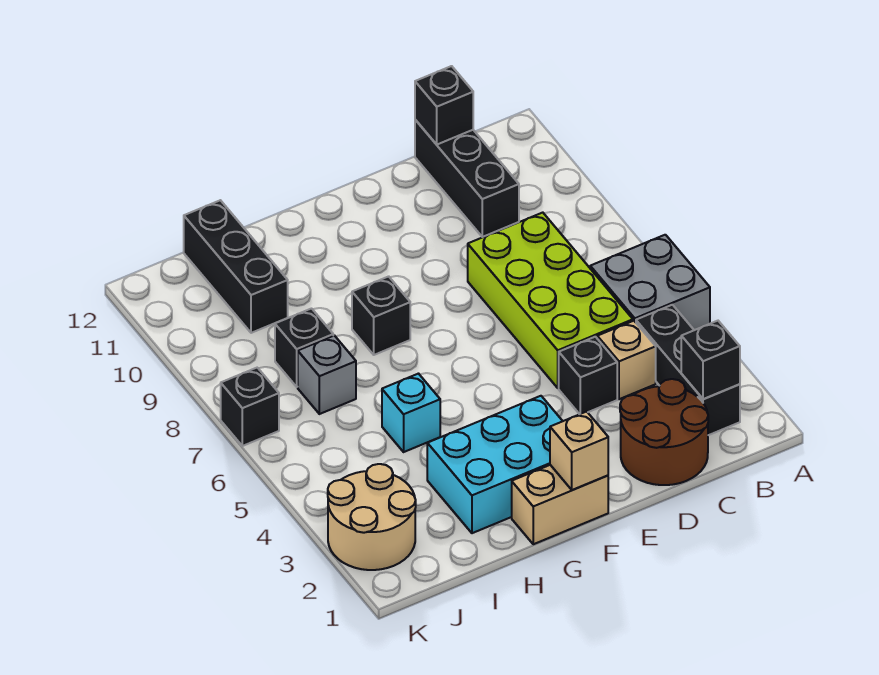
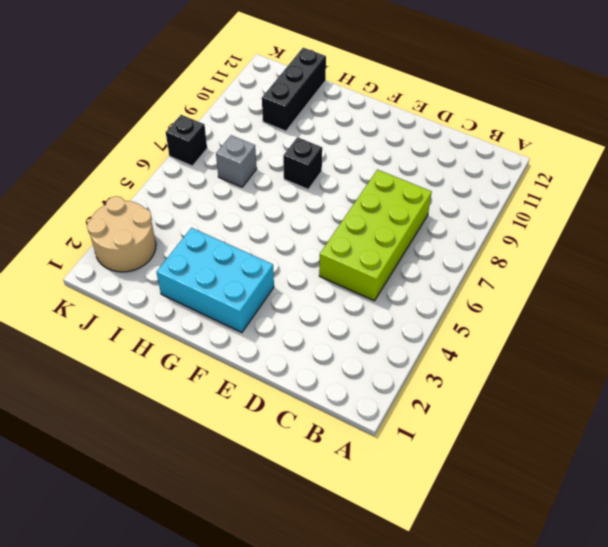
none -> grey brick A5:B6 level 1
none -> black brick B2:B4 level 1
none -> brown round brick C1:D2 level 1

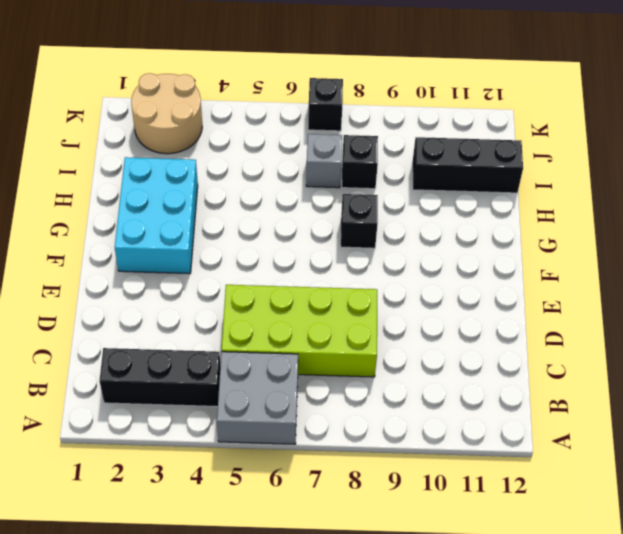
none -> brown round brick C1:D2 level 1
none -> tan brick C4 level 1
none -> black brick C10:C12 level 1

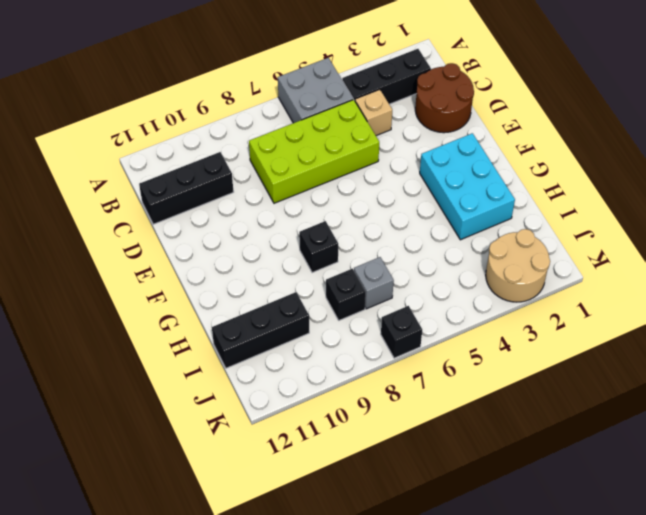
none -> black brick D4 level 1
none -> tan brick F1:G1 level 1
none -> cyan brick H5 level 1

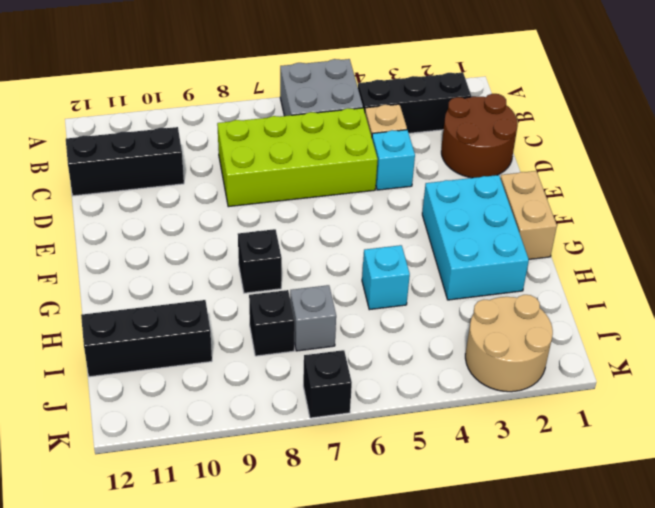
cyan brick D4 level 1 -> black brick D4 level 1
none -> black brick B2 level 2
none -> black brick C12 level 2
none -> tan brick F1 level 2

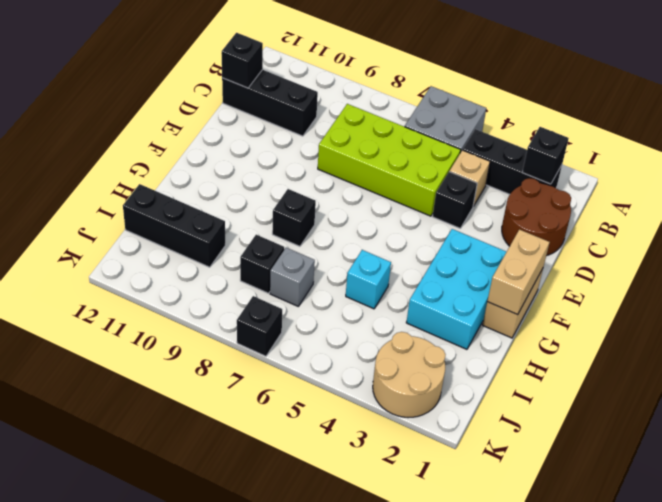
tan brick F1:G1 level 2 -> tan brick F1 level 2

